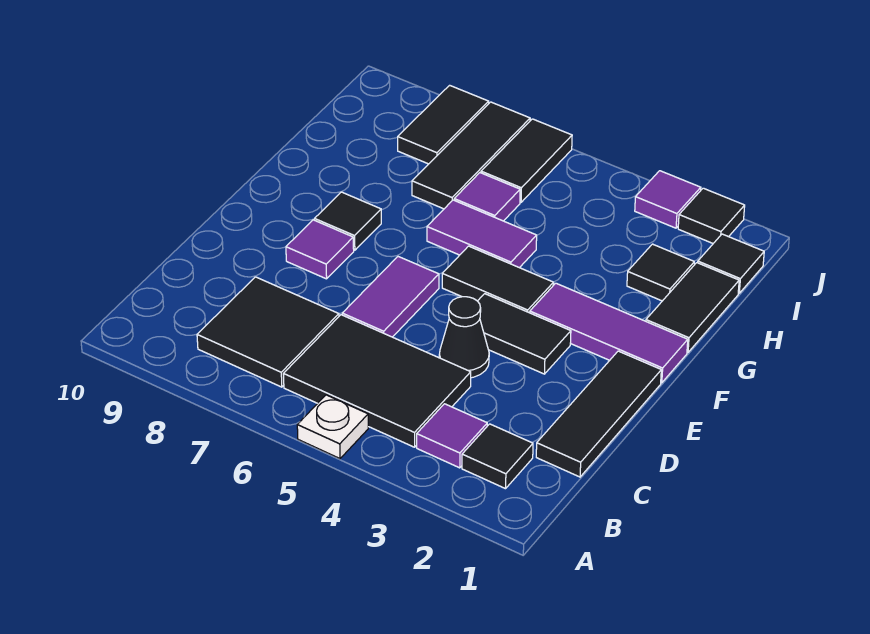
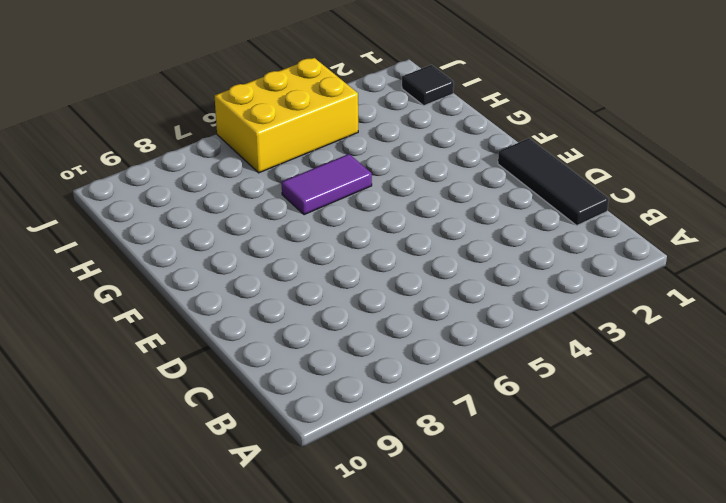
yellow brick I4:J6 level 1 -> black tile I6:J6 level 1
none -> white plate A5 level 1
none -> black tile B2 level 1
none -> purple tile B3 level 1

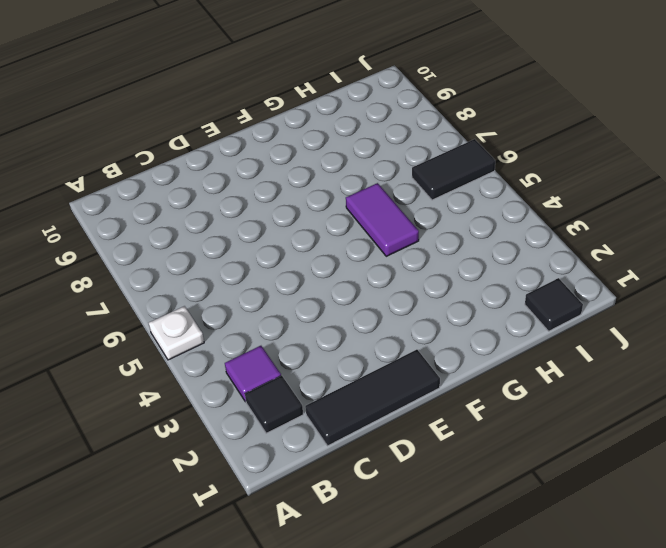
none -> black tile B4:C6 level 1
none -> black tile B7:C8 level 1
none -> black cone D4 level 1

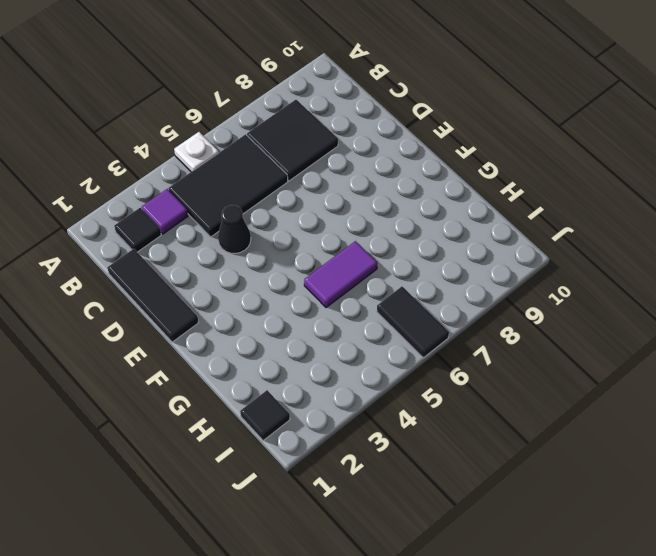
none -> purple tile D6:E6 level 1
none -> black tile E3:E4 level 1
none -> purple tile E8 level 1

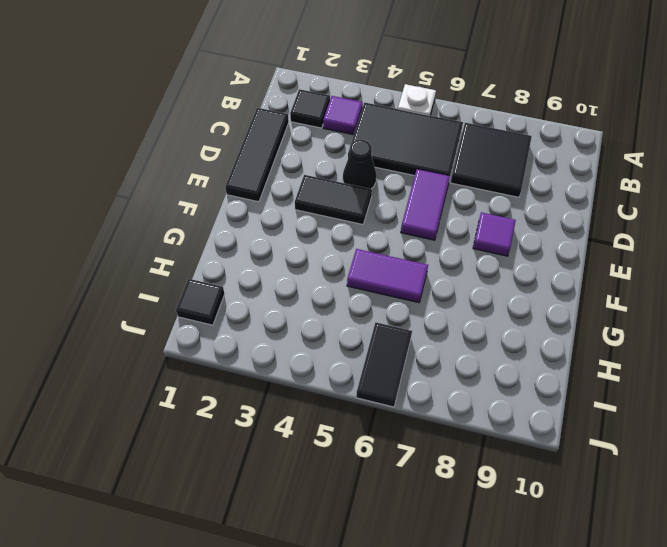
none -> purple tile F1:F3 level 1
none -> black tile F4:F5 level 1
none -> black tile F8 level 1

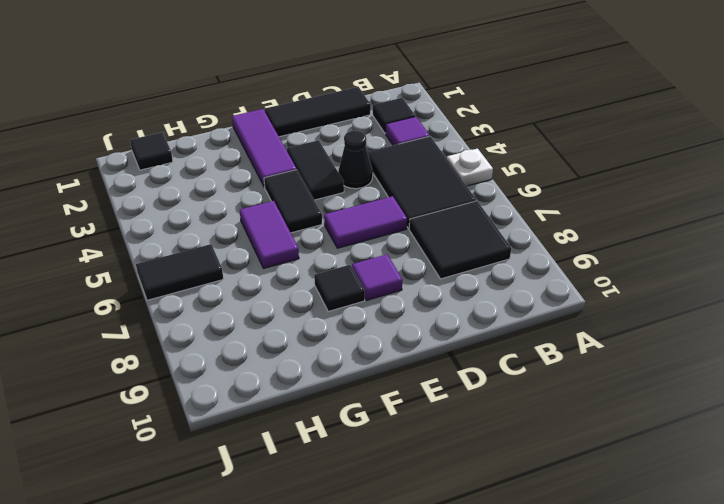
none -> black tile G1:H1 level 1
none -> black tile H2 level 1
none -> purple tile H6 level 1

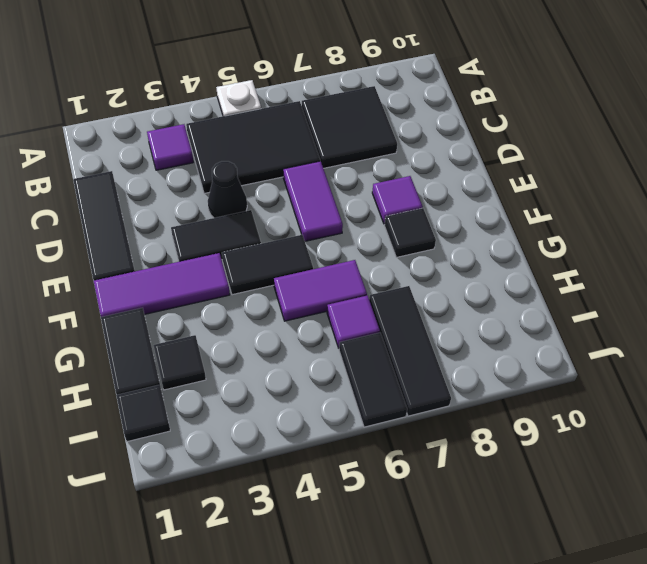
none -> black tile B2 level 1
none -> black tile I8:J8 level 1
none -> black tile J2 level 1

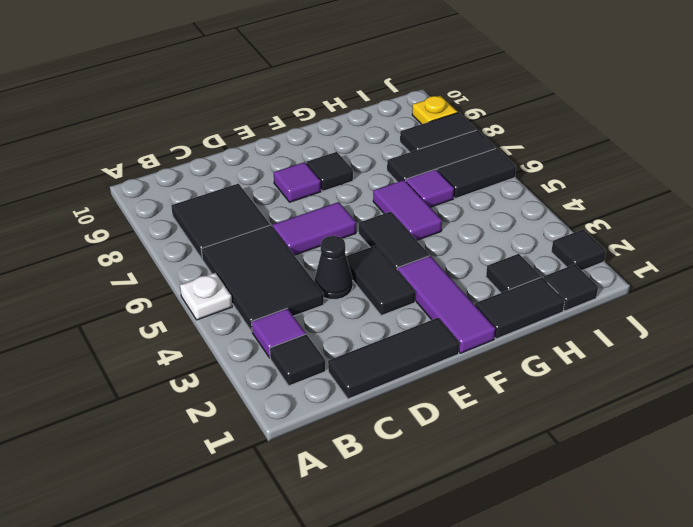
yellow plate J9 level 1 -> none
none -> purple tile J3 level 1

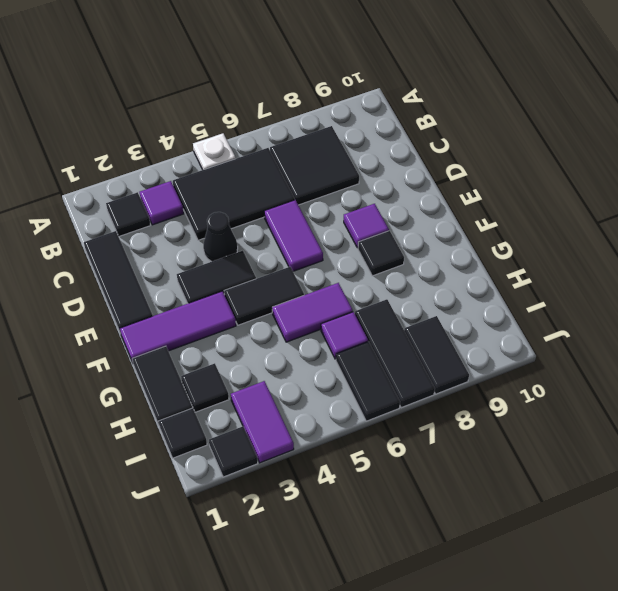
purple tile I3:J3 level 1 -> purple tile J3 level 1

